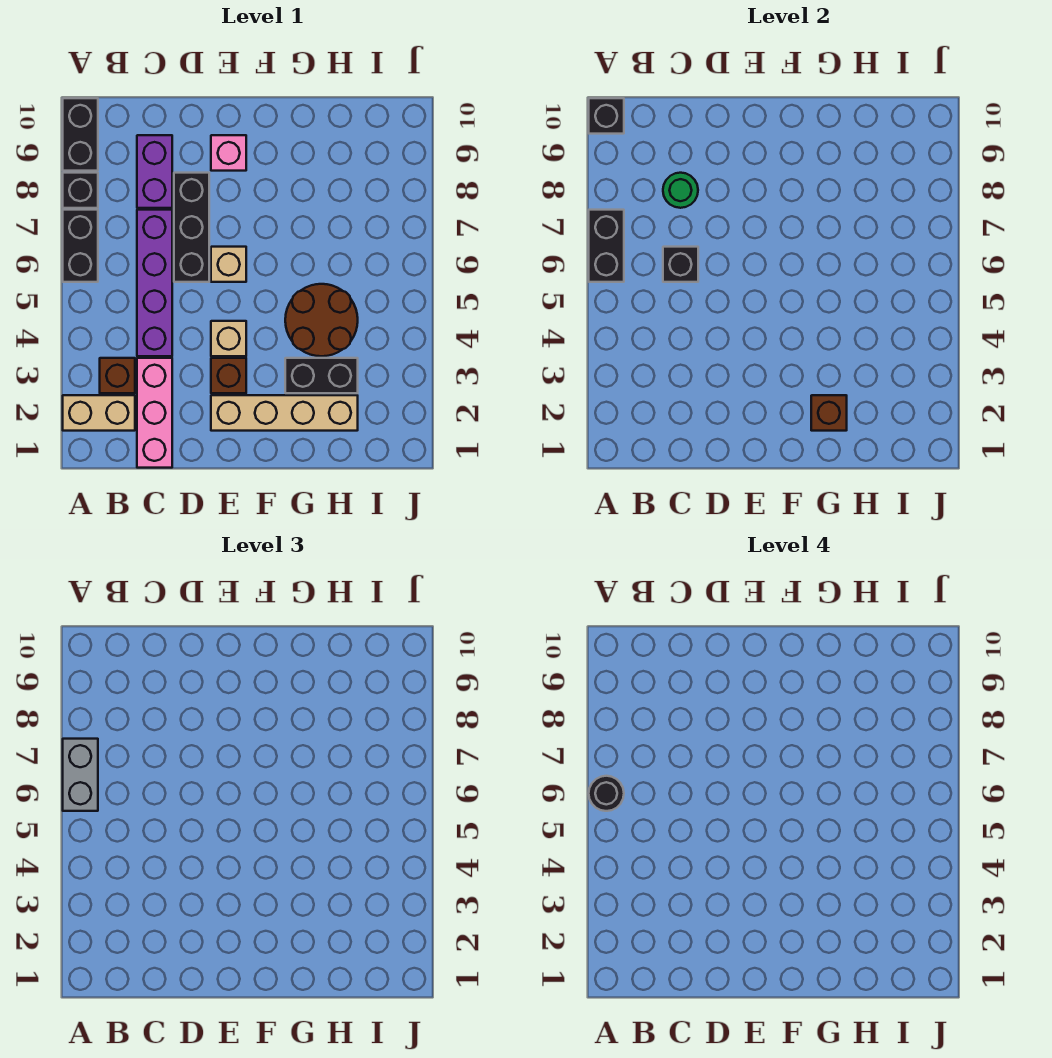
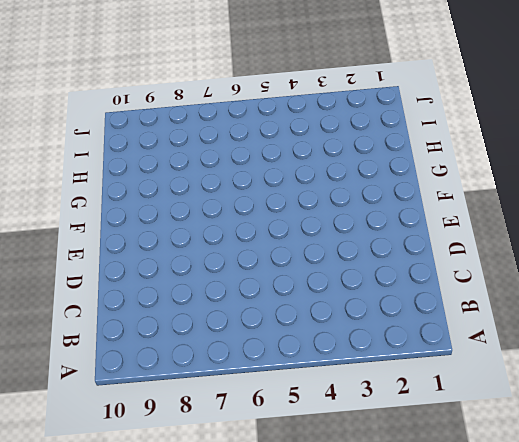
none -> tan brick A2:B2 level 1
none -> black brick A6:A7 level 1
none -> black brick A8 level 1

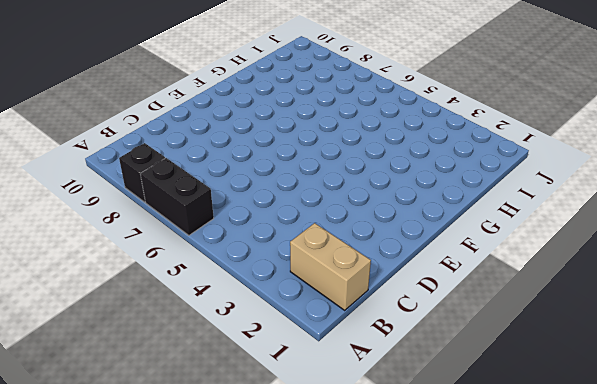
tan brick B1:B2 level 1 -> tan brick A2:B2 level 1
none -> black brick A9:A10 level 1
none -> brown brick B3 level 1
none -> pink brick C1:C3 level 1

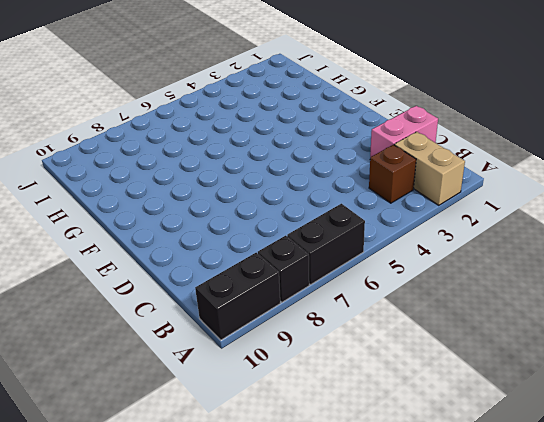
pink brick C1:C2 level 1 -> pink brick C1:C3 level 1
none -> purple brick C4:C7 level 1
none -> purple brick C8:C9 level 1
none -> black brick D6:D8 level 1

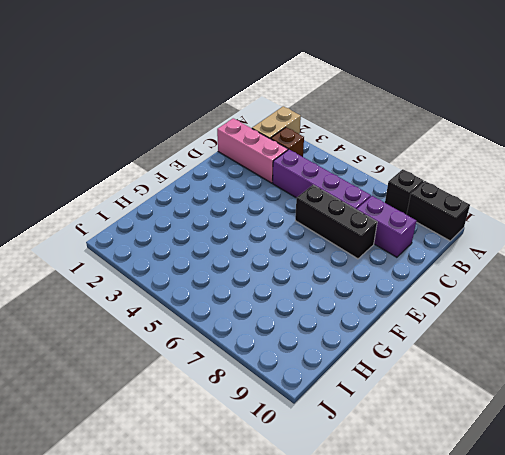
none -> black brick A6:A7 level 1
none -> tan brick E2:H2 level 1
none -> brown brick E3 level 1

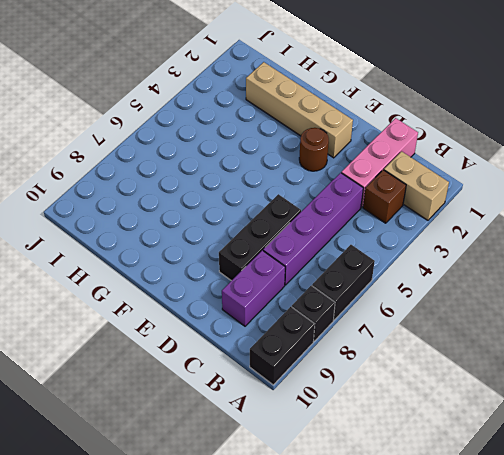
brown round brick E3 level 1 -> brown brick E3 level 1
none -> tan brick E4 level 1
none -> tan brick E6 level 1
none -> pink brick E9 level 1

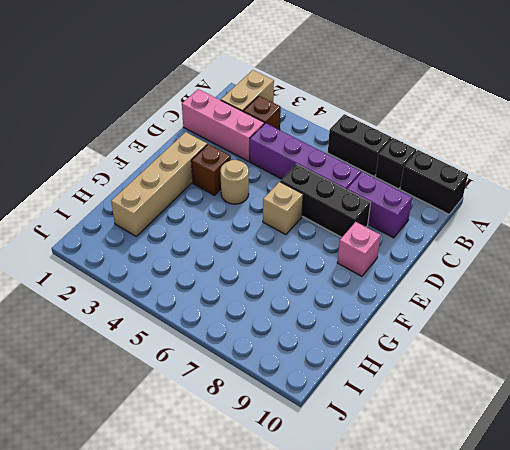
tan round brick E4 level 1 -> tan brick E4 level 1
none -> black brick G3:H3 level 1
none -> brown round brick G4:H5 level 1
none -> black brick A6:A7 level 2

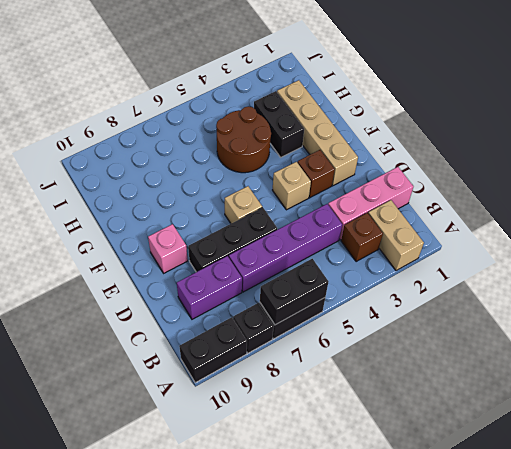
none -> black brick A10 level 2
none -> black brick C6 level 2
none -> green round brick C8 level 2

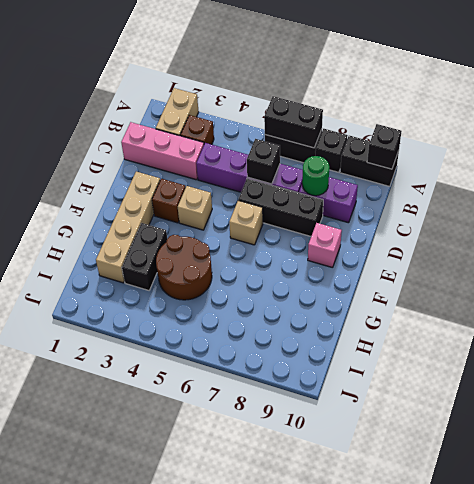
none -> brown brick G2 level 2
none -> grey brick A6:A7 level 3
none -> black round brick A6 level 4

